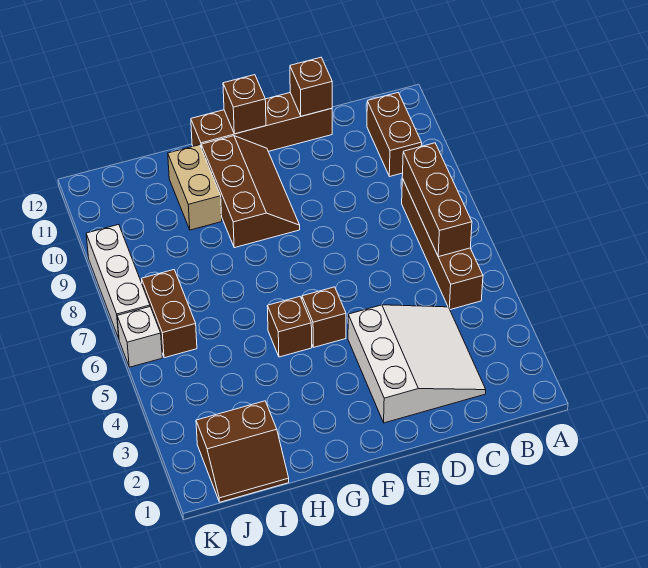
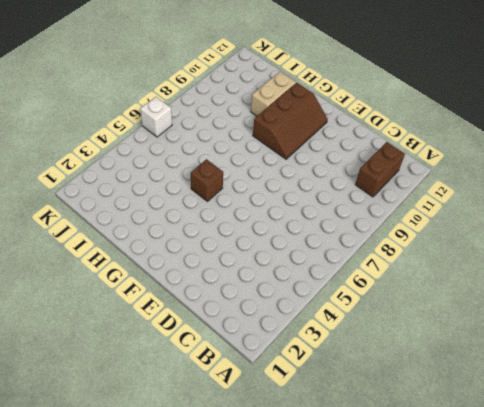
none -> brown brick B5:B8 level 1
none -> white slope C2:E4 level 1 top E
none -> brown brick D12:G12 level 1

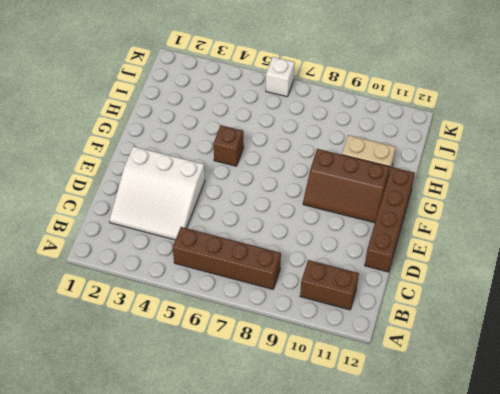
none -> brown brick F5 level 1
none -> brown slope I1:J2 level 1 top 2
none -> brown brick J6:J7 level 1

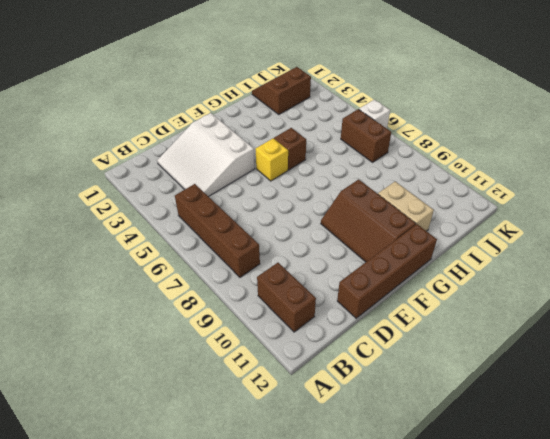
yellow brick F5 level 1 -> brown brick F5 level 1
none -> white brick K7:K9 level 1
none -> brown brick B6:B8 level 2
none -> brown brick D12 level 2

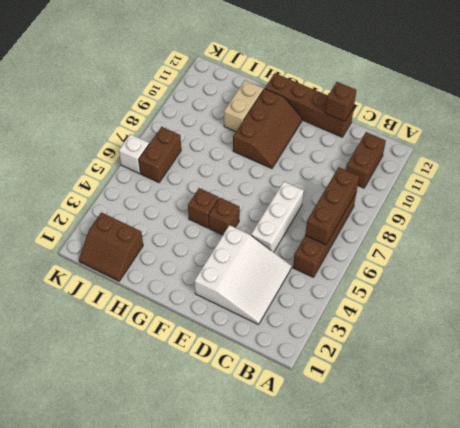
white brick D5:D7 level 1 -> white brick K7:K9 level 1
none -> brown brick F12 level 2

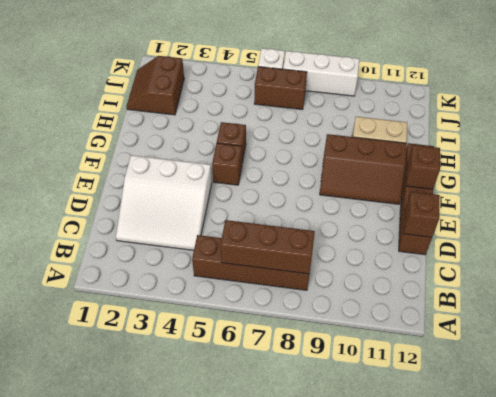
none -> brown brick B10:B11 level 1

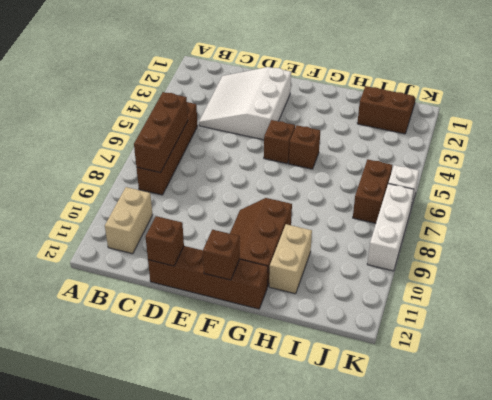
tan brick B10:B11 level 1 -> brown brick B10:B11 level 1

